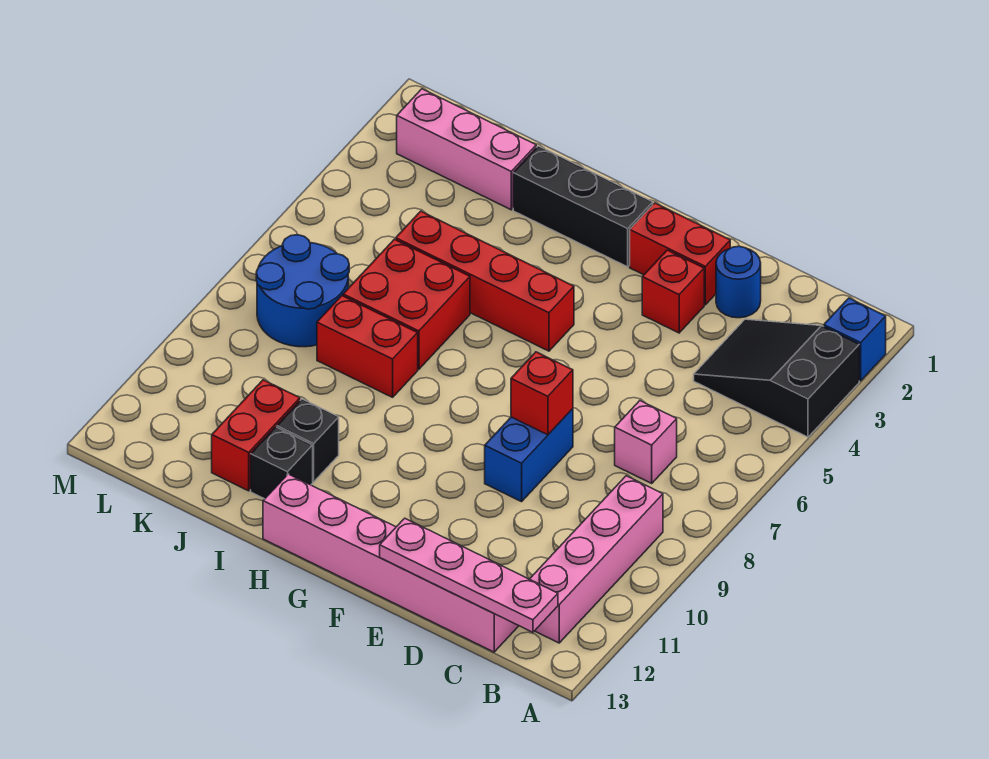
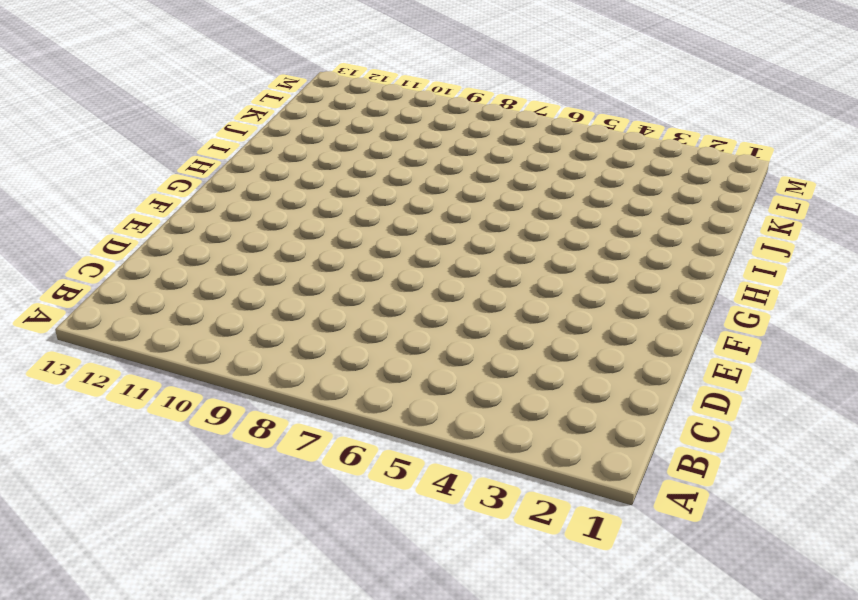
none -> blue brick A2 level 1
none -> black slope A3:C4 level 1 top A
none -> pink brick B9:B12 level 1

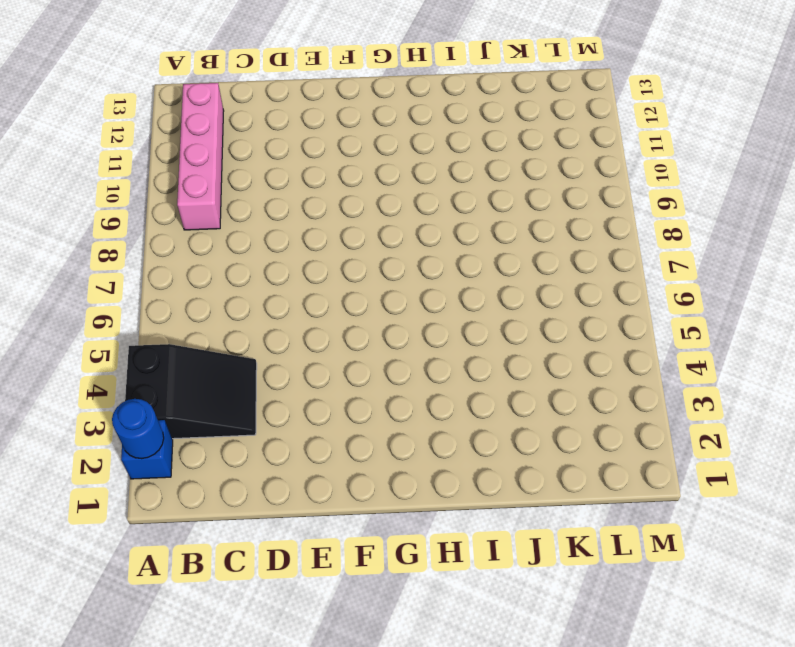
blue round brick A2 level 2 -> blue round brick D2 level 1
none -> pink brick C7 level 1
none -> pink brick C13:H13 level 1
none -> red brick E2:F2 level 1

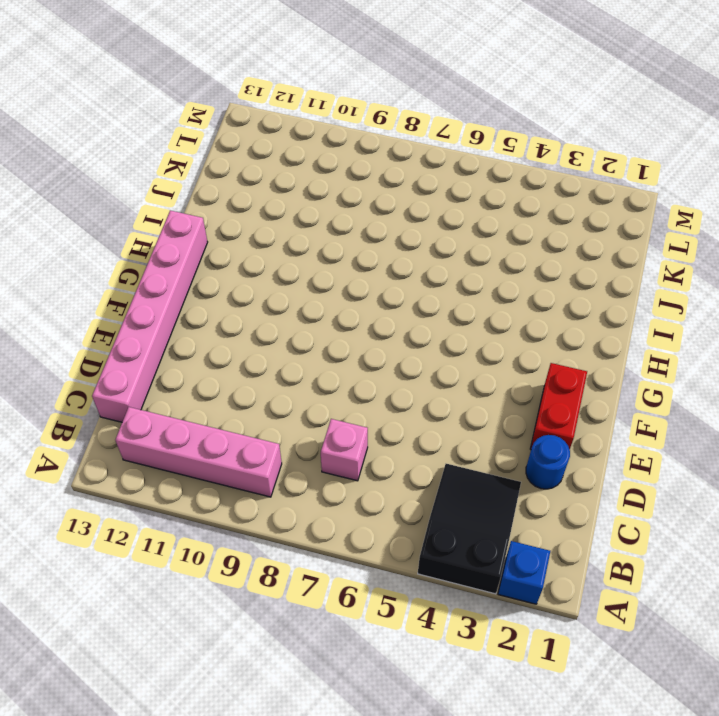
none -> red brick E3 level 1
none -> blue brick E8:E9 level 1
none -> black brick G2:I2 level 1

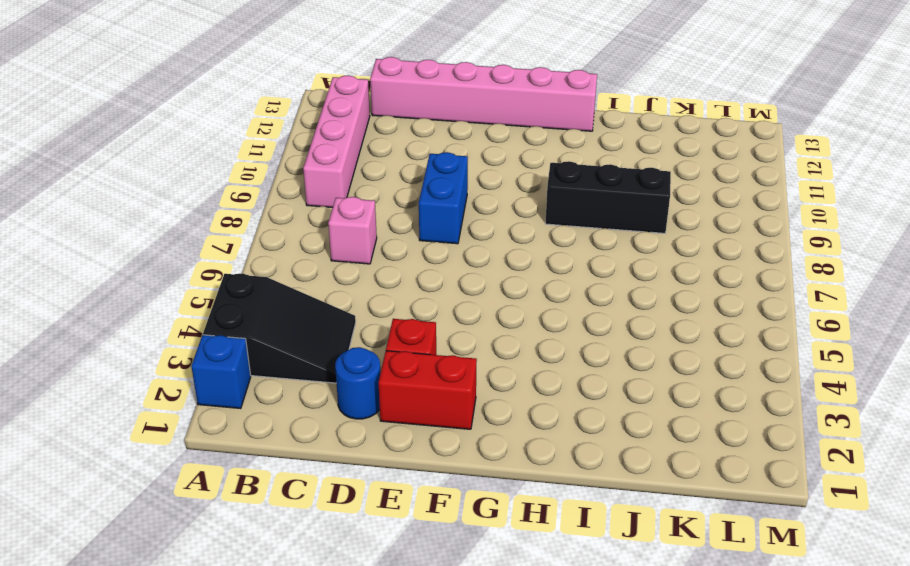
black brick H9:J9 level 1 -> black brick G2:I2 level 1
none -> red brick G5:J5 level 1
none -> red brick I6:J7 level 1
none -> red brick I8:J8 level 1

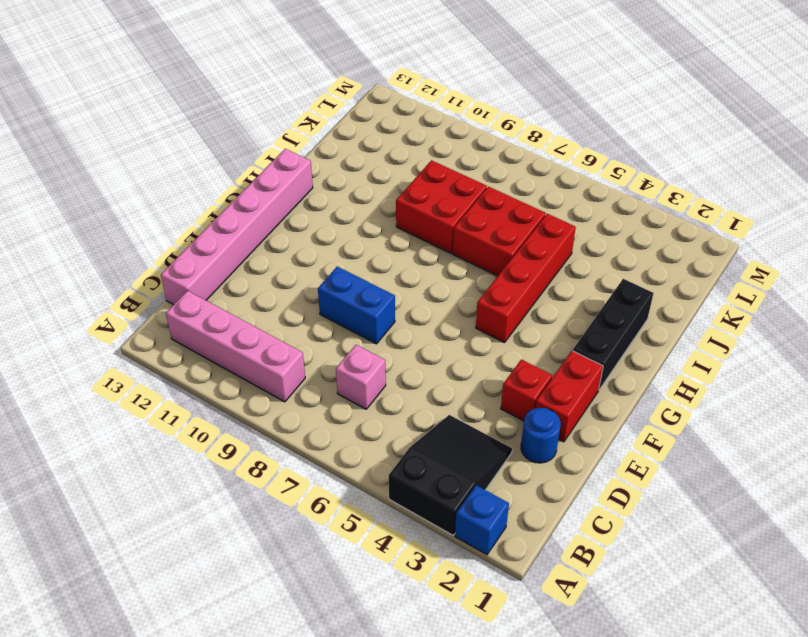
red brick I8:J9 level 1 -> red brick I8:J8 level 1
none -> black brick I11 level 1
none -> black brick I12 level 1
none -> pink brick J2:L2 level 1

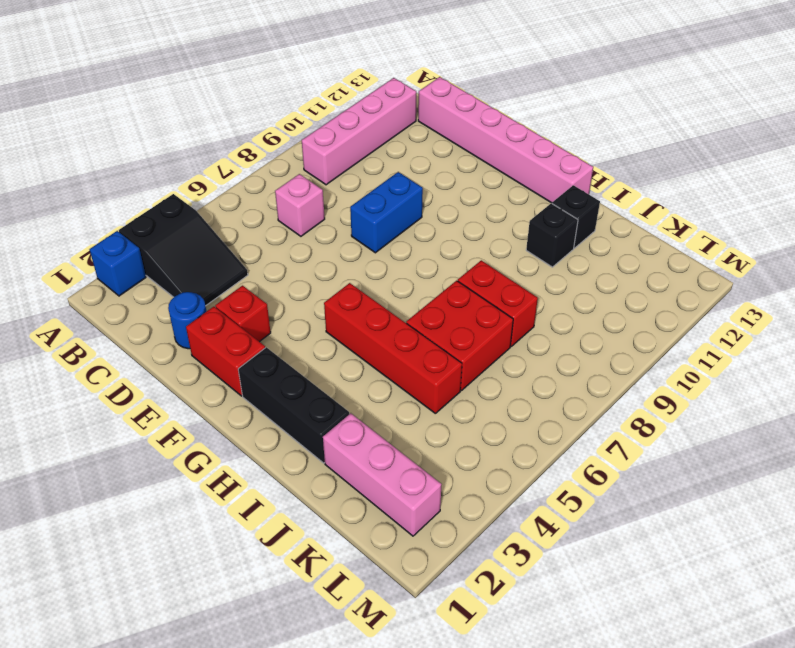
none -> red brick J11:J12 level 1
none -> blue round brick K7:L8 level 1
none -> pink plate B13:E13 level 2

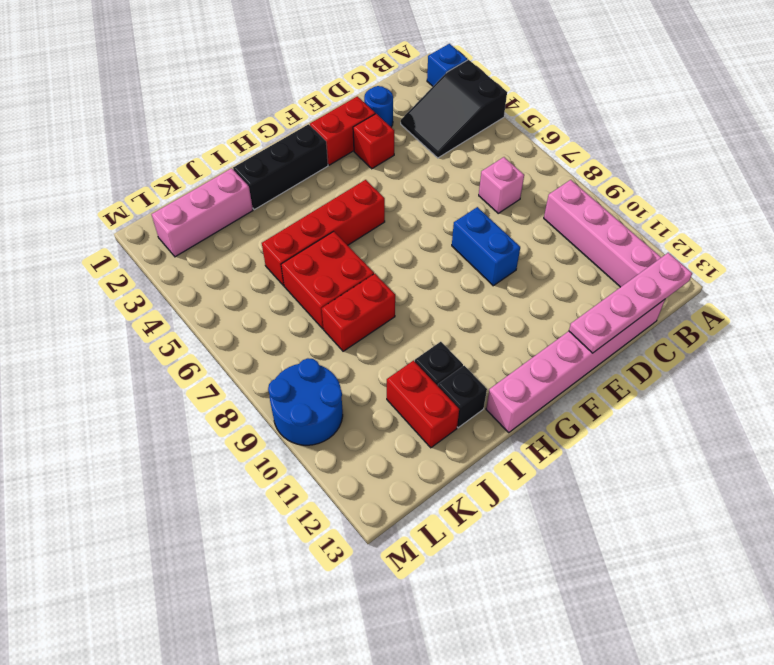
blue round brick L9:M10 level 1 -> blue round brick K7:L8 level 1
none -> red brick E8 level 2

